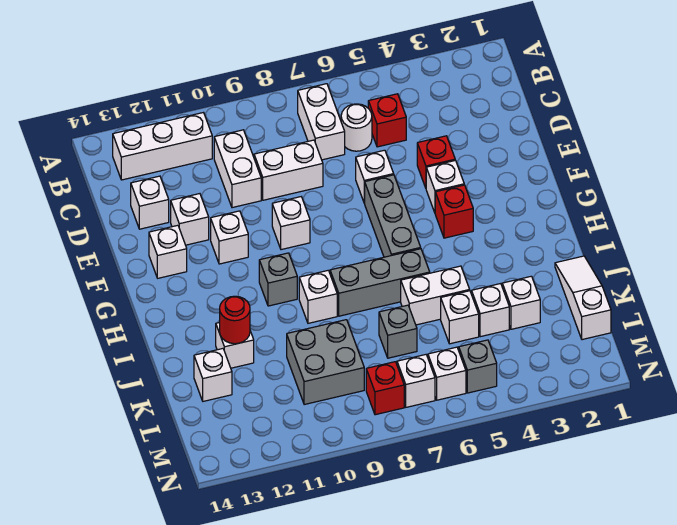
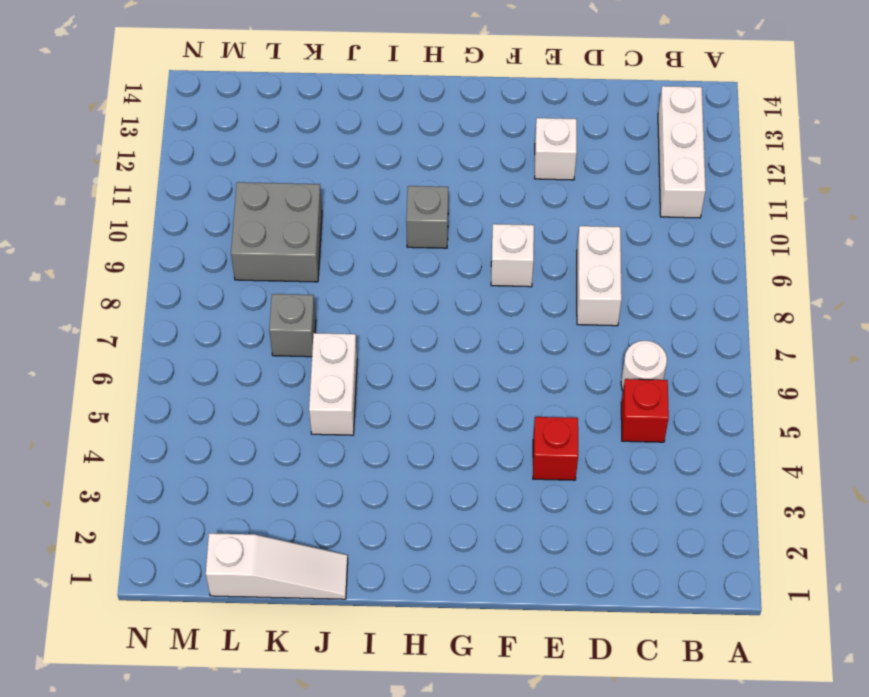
none -> white brick B7:C7 level 1
none -> white brick C10:D10 level 1
none -> white brick D13 level 1
none -> white brick E6 level 1

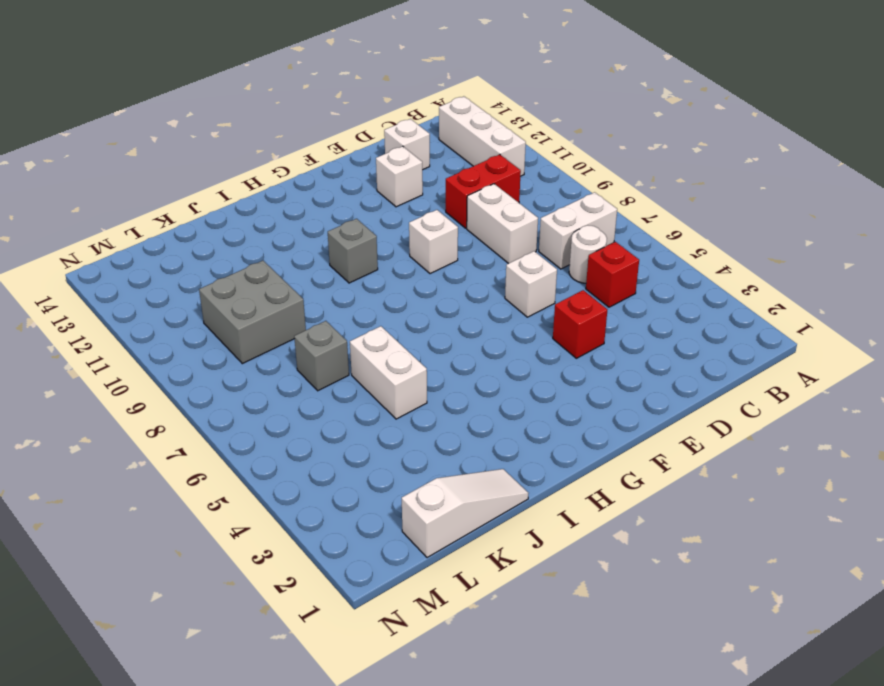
red brick C10:D10 level 1 -> white brick C10:D10 level 1
none -> white brick F4 level 1
none -> grey brick F6:H6 level 1
none -> white brick F11 level 1
none -> white brick F13 level 1

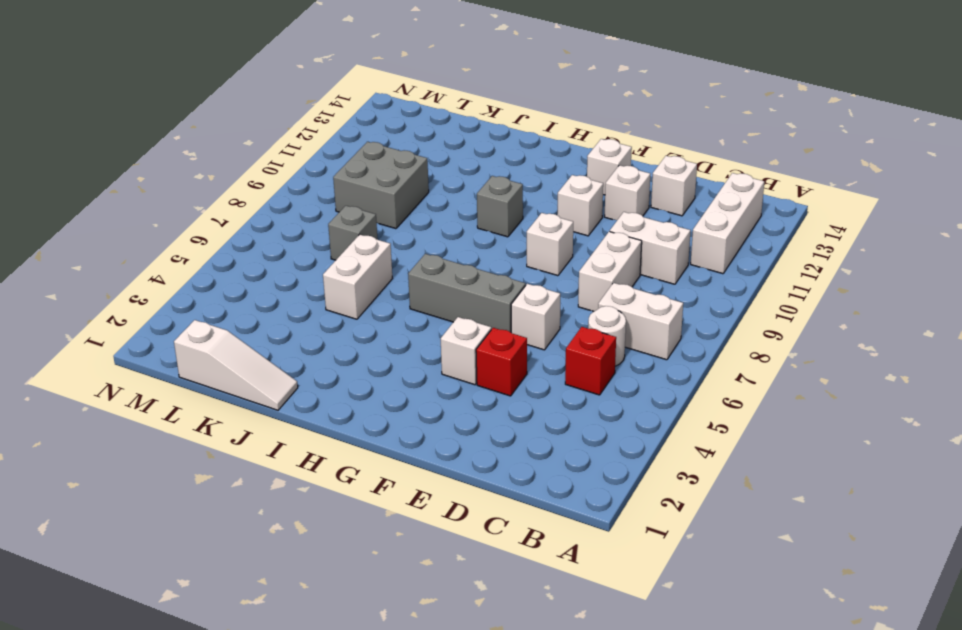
none -> red brick G4 level 1
none -> grey brick I6:I8 level 1
none -> white brick I9 level 1
none -> white brick J12 level 1

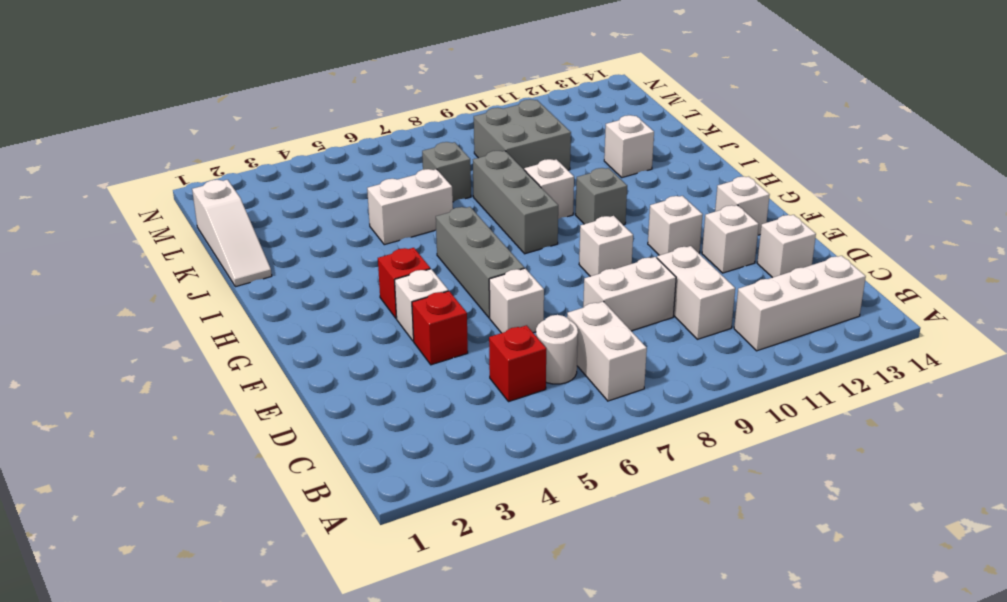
grey brick H8:J8 level 1 -> grey brick I6:I8 level 1
none -> white brick K3 level 1
none -> white brick K4 level 1
none -> white brick K5 level 1
none -> white brick K13 level 1

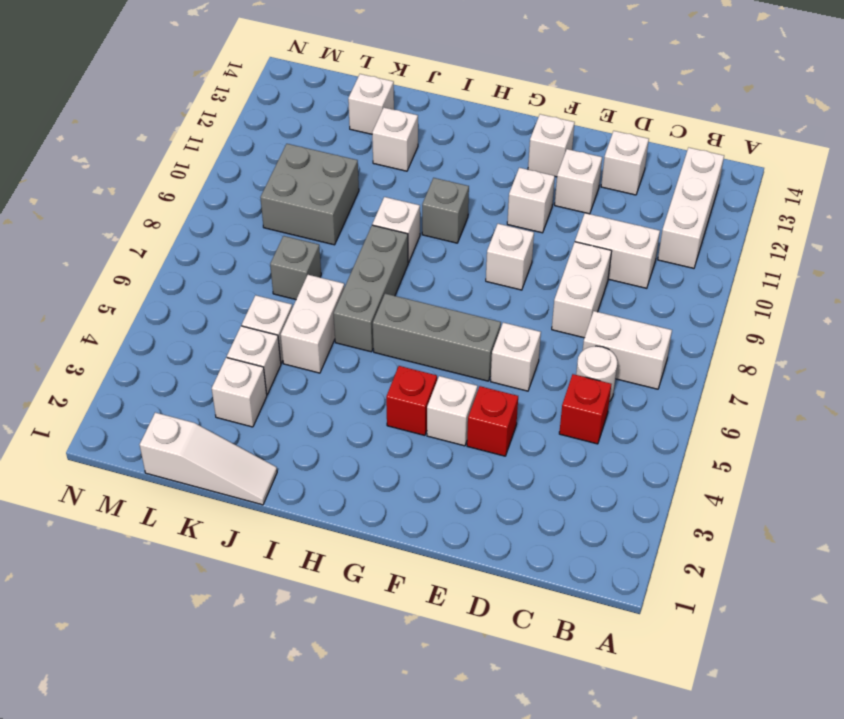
none -> grey brick M5 level 1
none -> white brick M6 level 1
none -> white brick M7 level 1
none -> red brick M8 level 1

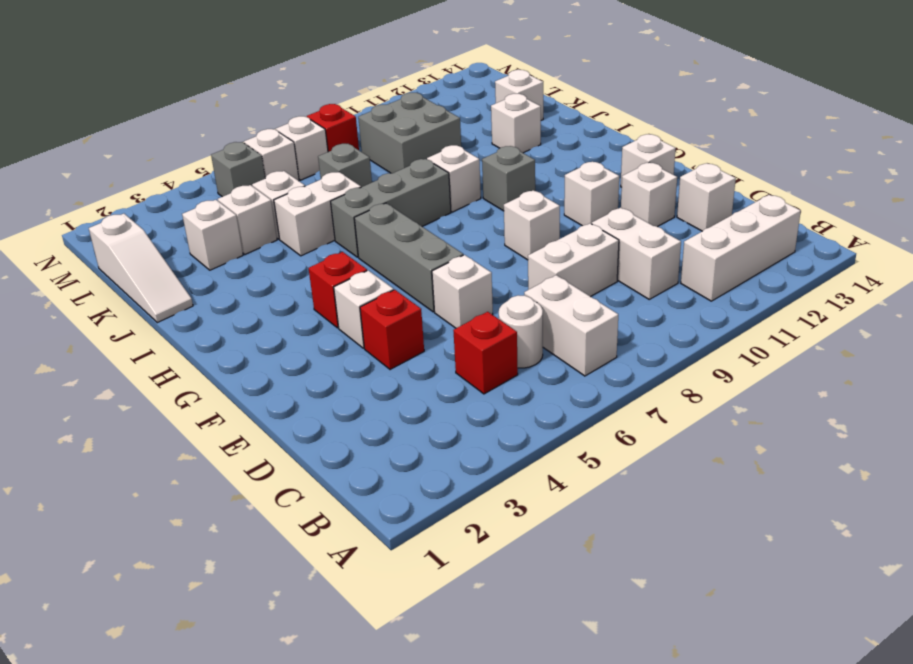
none -> red round brick J12 level 2

